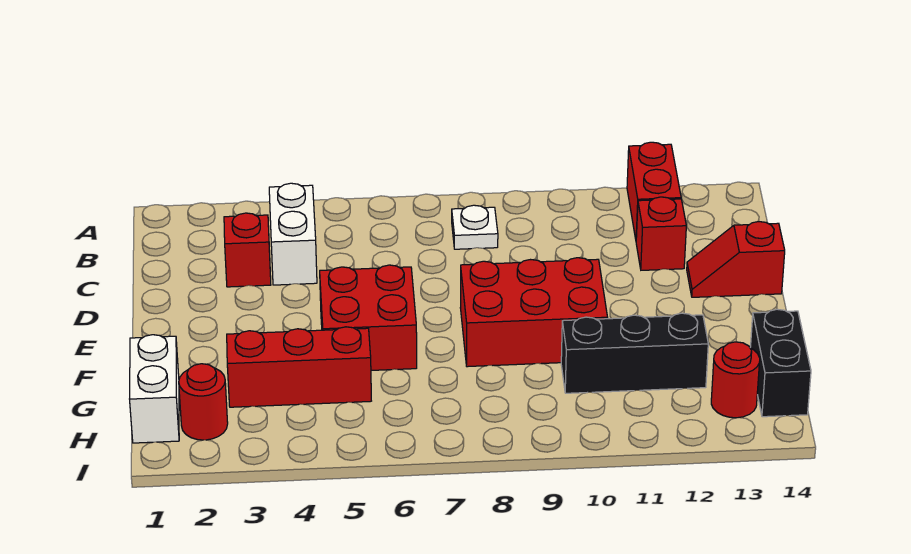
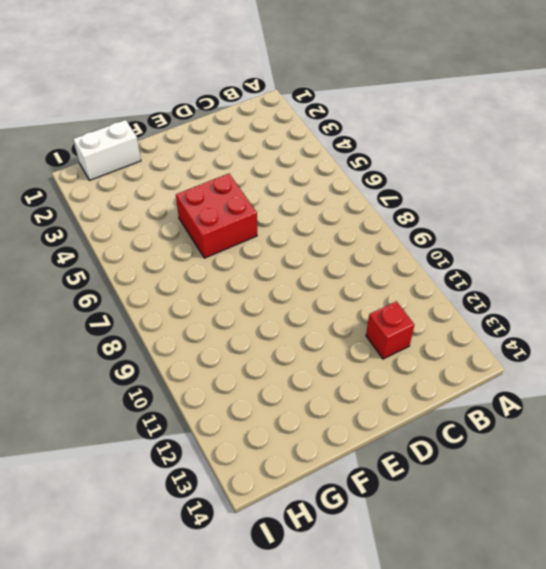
none -> red brick A12:B12 level 1
none -> white brick B4:C4 level 1
none -> white plate B8 level 1

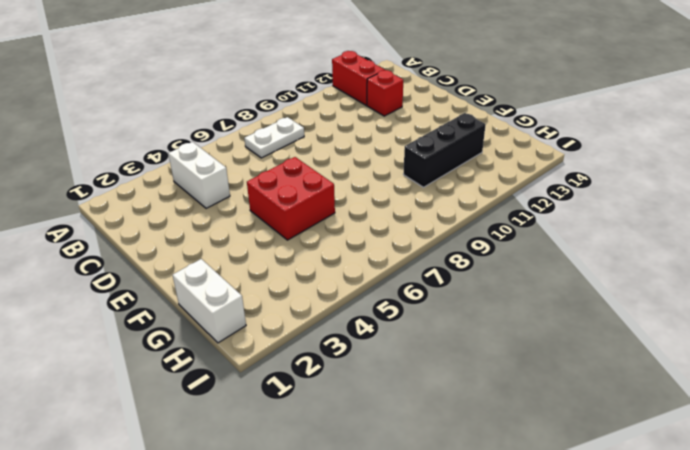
white plate B7:B8 level 1 -> white plate B8 level 1
none -> red brick C3 level 1
none -> red slope D13:D14 level 1 top 14
none -> red brick E8:F10 level 1

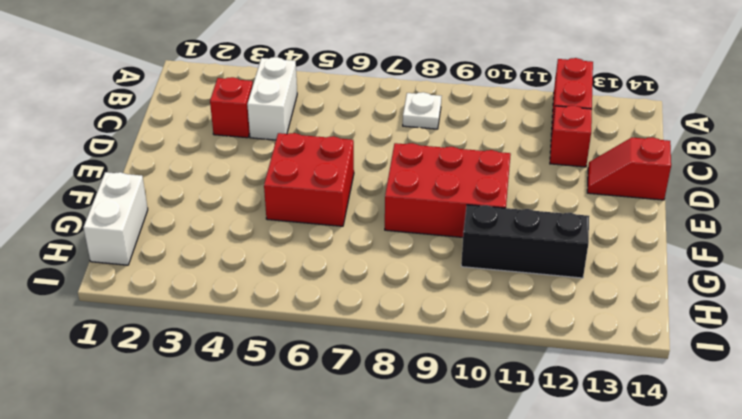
none -> red brick G3:G5 level 1
none -> black brick G14:H14 level 1
none -> red round brick H2 level 1

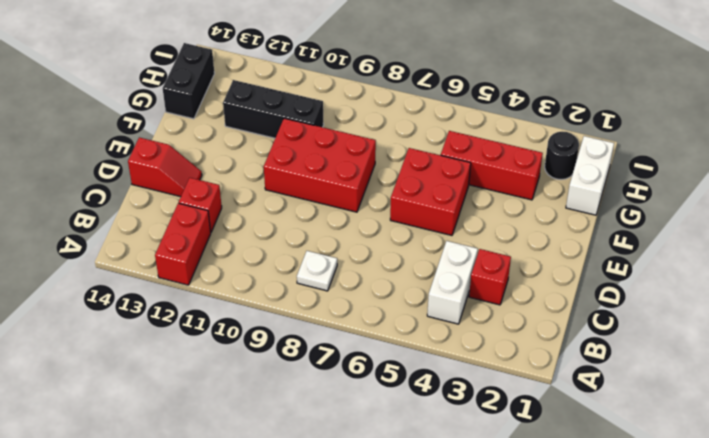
black round brick H2 level 1 -> red round brick H2 level 1
none -> red round brick H13 level 1

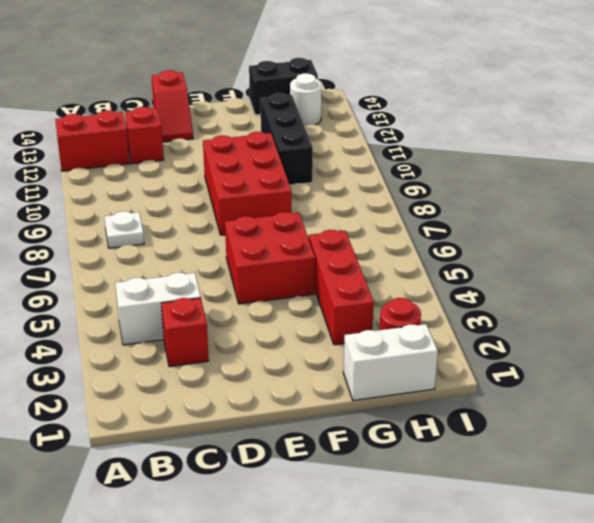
white round brick H13 level 1 -> red round brick H13 level 1

